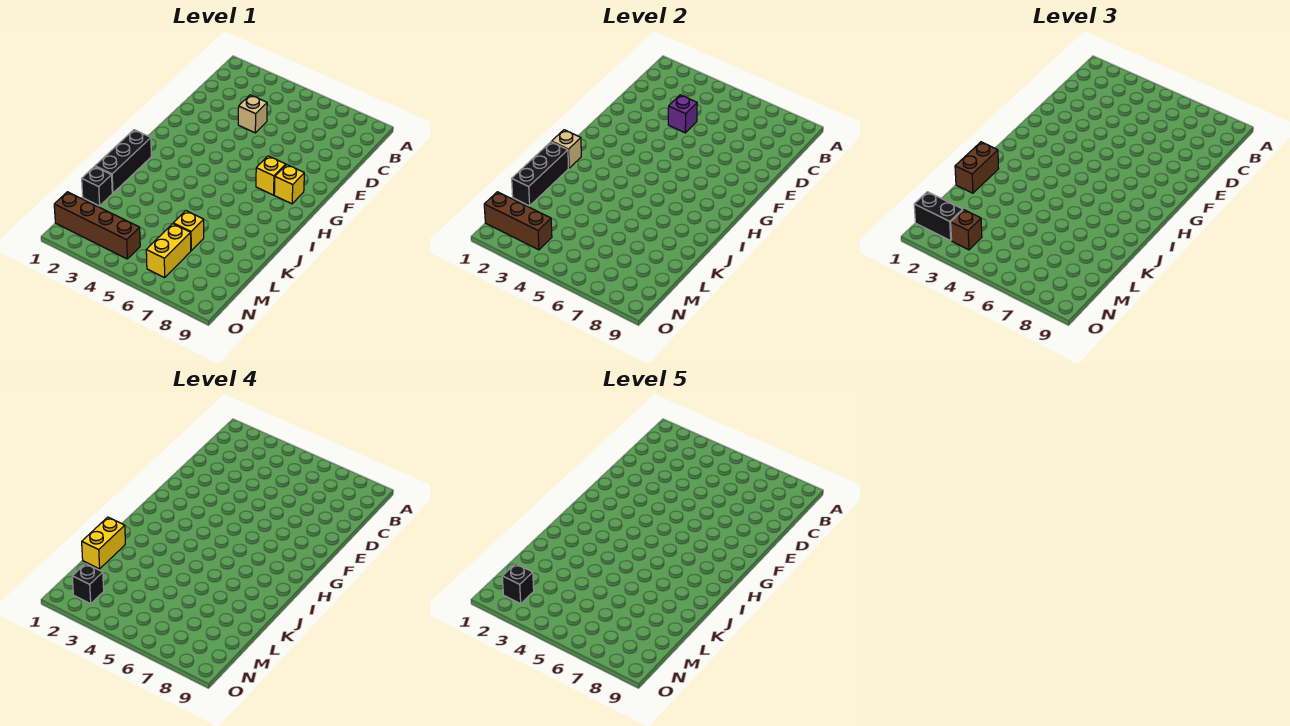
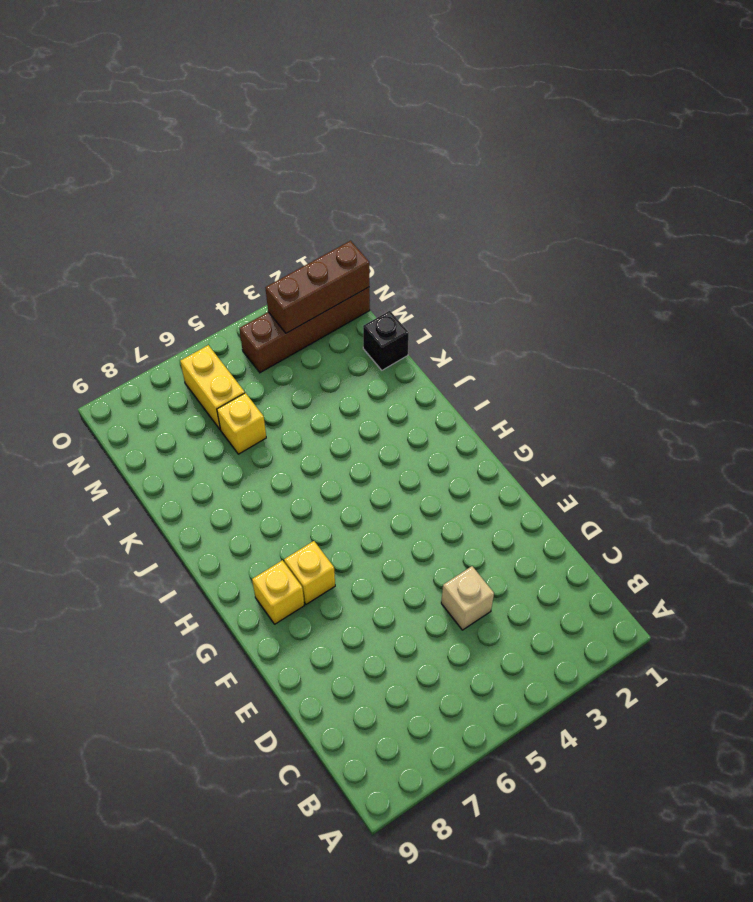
none -> black brick I1:K1 level 1
none -> purple brick D4 level 2
none -> tan brick I1 level 2

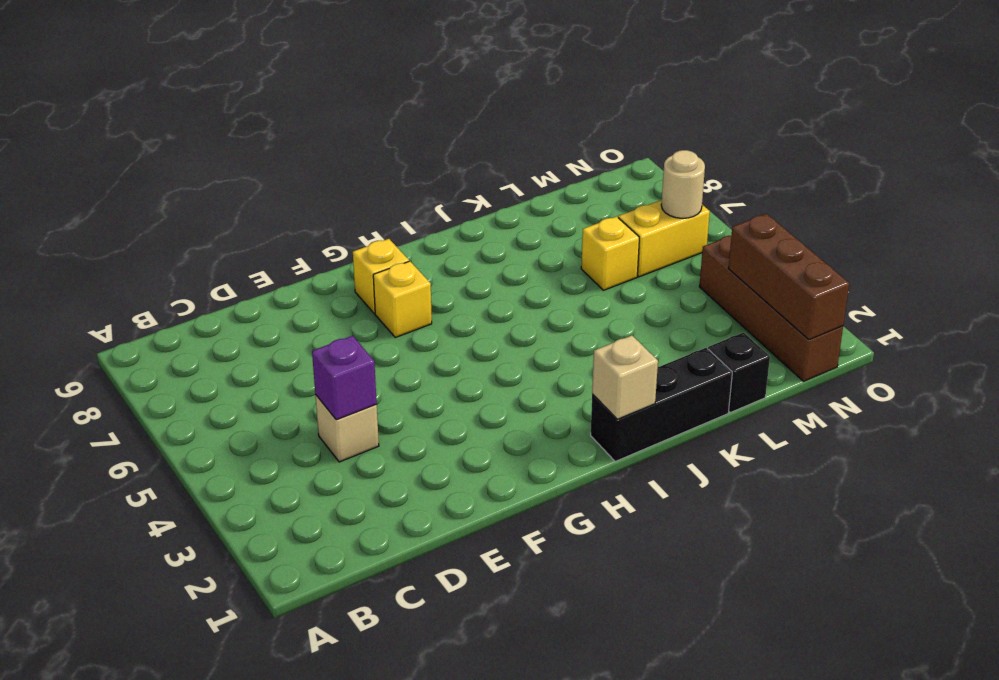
tan round brick N6 level 2 -> none
none -> black brick J1:L1 level 2
none -> brown brick J1:K1 level 3
none -> black brick N1:N2 level 3

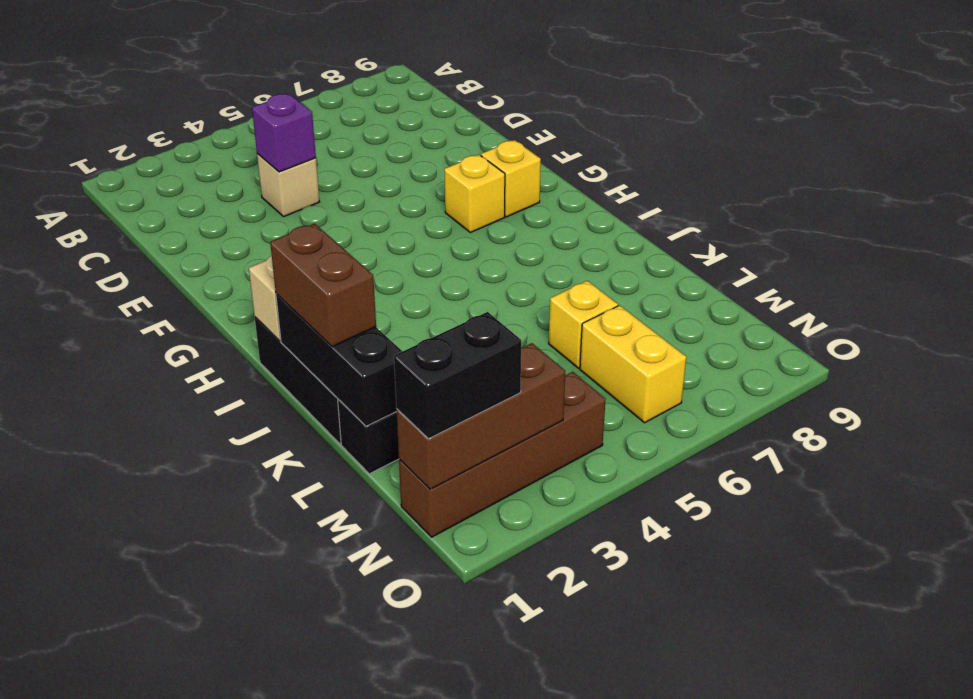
none -> brown brick N3 level 3
none -> yellow brick K1:L1 level 4
none -> black brick N2 level 4

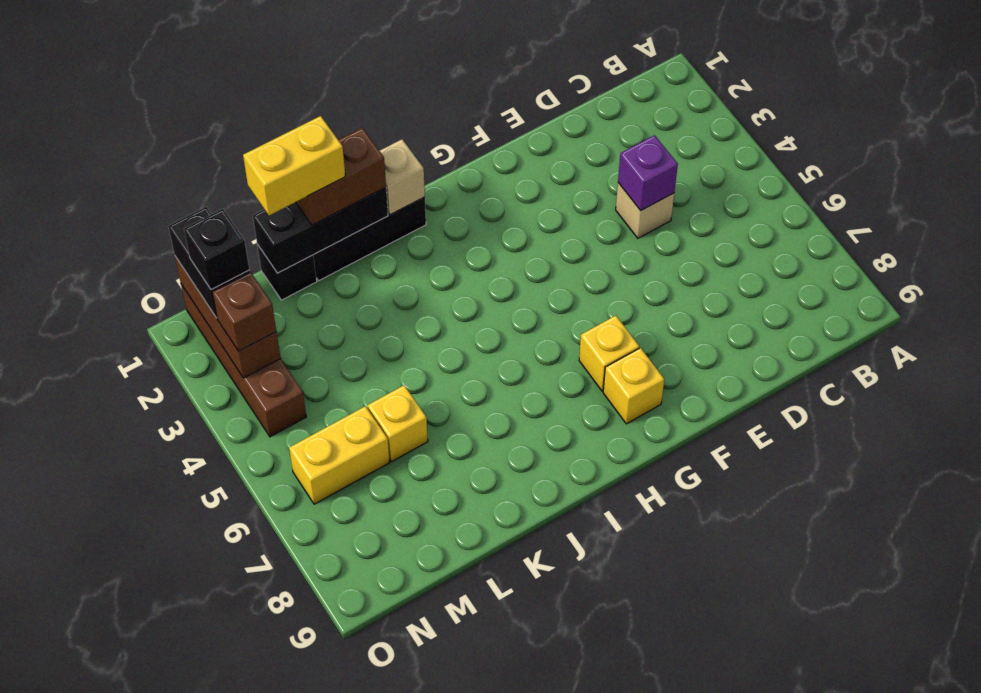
none -> black brick N2 level 5

